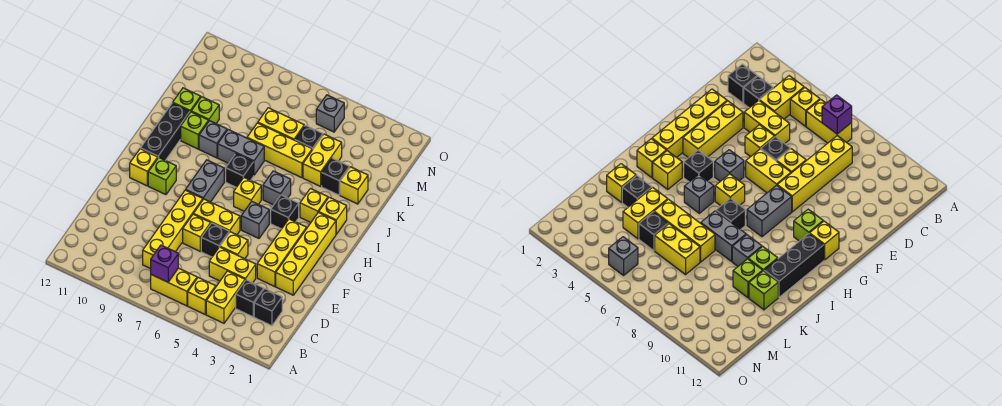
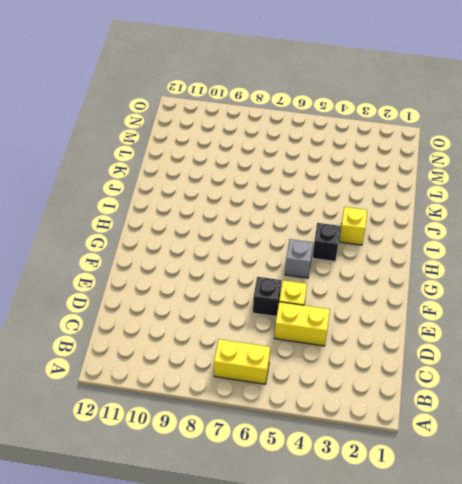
none -> yellow brick B4:C4 level 1
none -> yellow brick B5 level 1
none -> black brick C2 level 1
none -> black brick C3 level 1

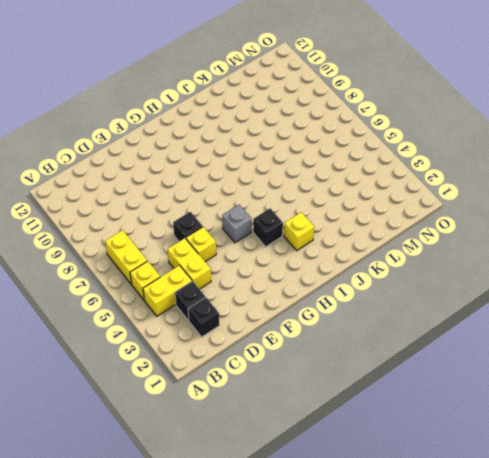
none -> yellow brick C8:F8 level 1
none -> yellow brick E2:H2 level 1
none -> yellow brick E3:G3 level 1
none -> yellow brick E7 level 1

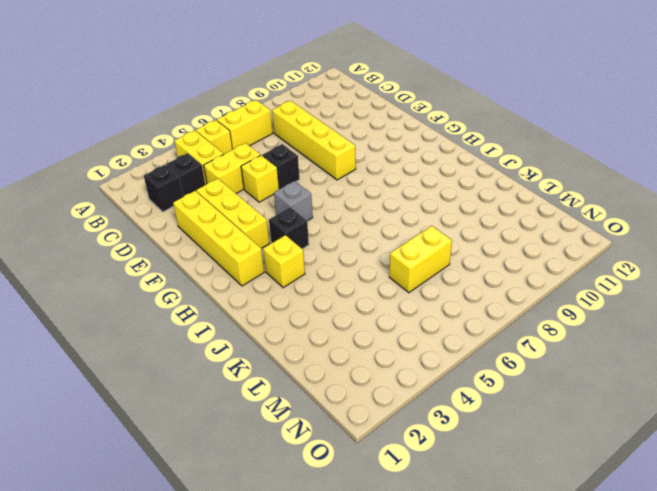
none -> yellow brick E7 level 1
none -> yellow brick F6:F7 level 1
none -> grey brick G8:H8 level 1
none -> lime brick G10 level 1

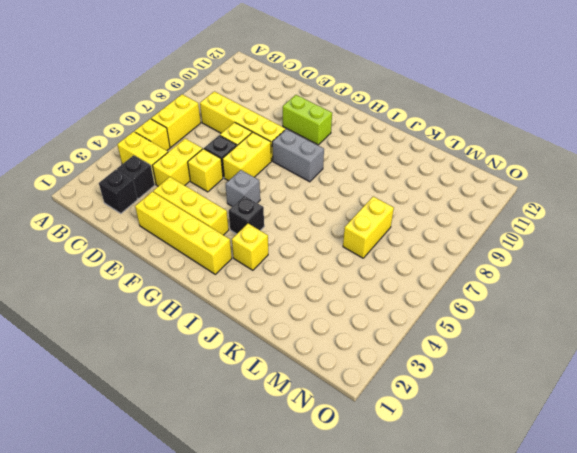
lime brick F10:G10 level 1 -> lime brick G10 level 1
none -> yellow brick G11 level 1
none -> yellow brick H6 level 1
none -> black brick H11:J11 level 1
none -> yellow brick I2 level 1

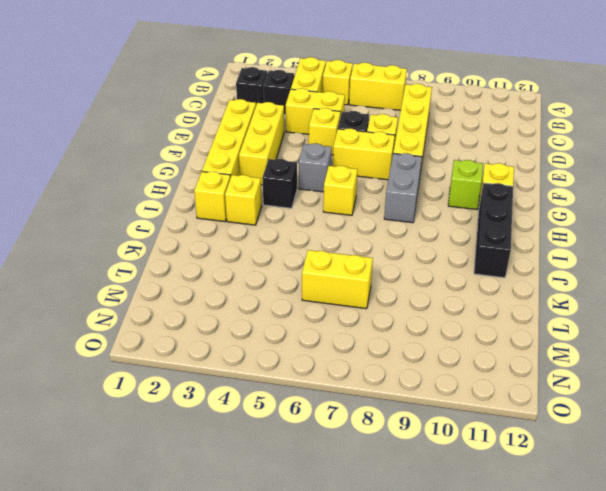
none -> grey brick I5 level 1
none -> black brick I7 level 1
none -> grey brick J7:J8 level 1
none -> grey brick J9 level 1

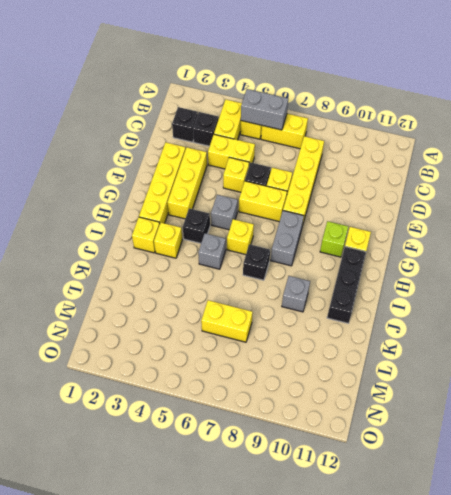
grey brick B5:B6 level 2 -> grey brick J7:J8 level 1
none -> lime brick J10 level 1
none -> yellow brick K2 level 1
none -> black brick K3 level 1
none -> yellow brick K4:L4 level 1

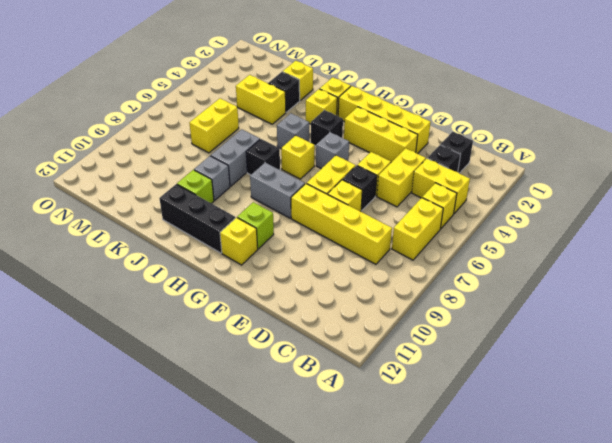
none -> yellow brick K5:K7 level 1
none -> lime brick K10 level 1
none -> lime brick K11 level 1
none -> black brick L5 level 1

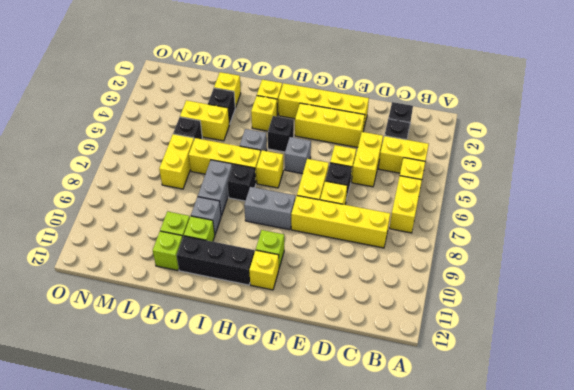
yellow brick I6:K6 level 1 -> yellow brick K5:K7 level 1
none -> grey brick N5 level 1
none -> purple brick B7 level 2

